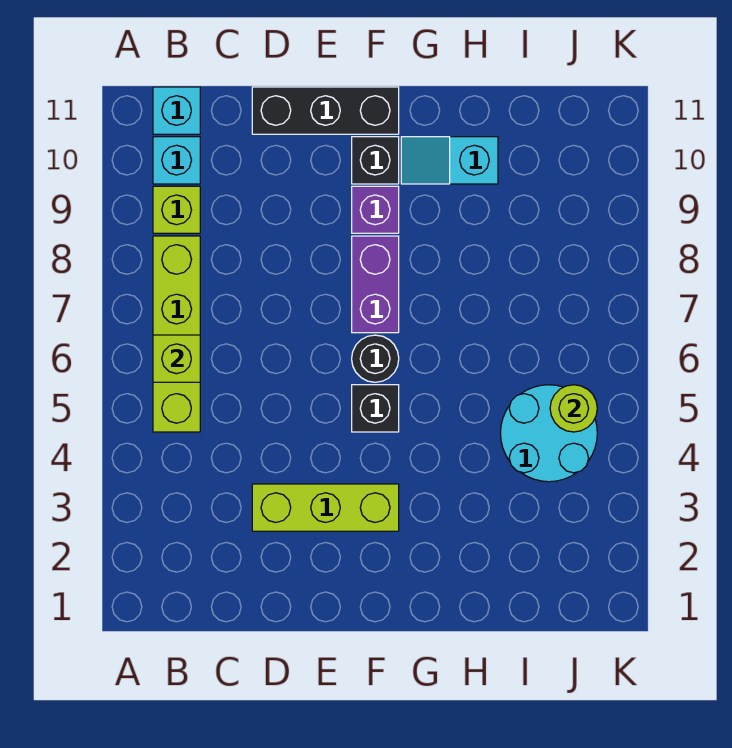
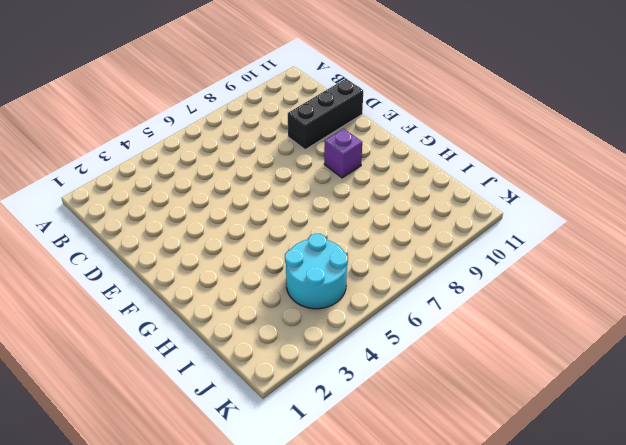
black brick D9:D11 level 1 -> black brick D11:F11 level 1
none -> lime brick B5:B8 level 1
none -> lime brick B9 level 1
none -> cyan brick B10 level 1

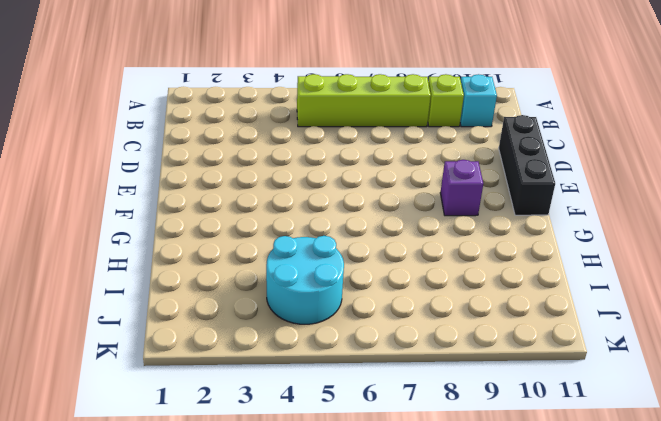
none -> cyan brick B11 level 1
none -> lime brick D3:F3 level 1
none -> black brick F5 level 1

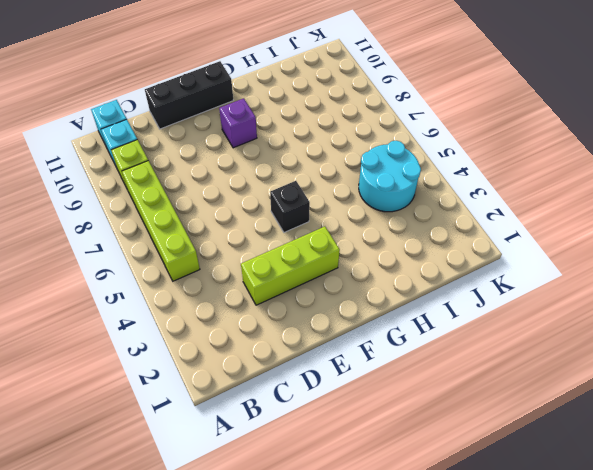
none -> black round brick F6 level 1
none -> purple brick F7:F8 level 1
none -> black brick F10 level 1

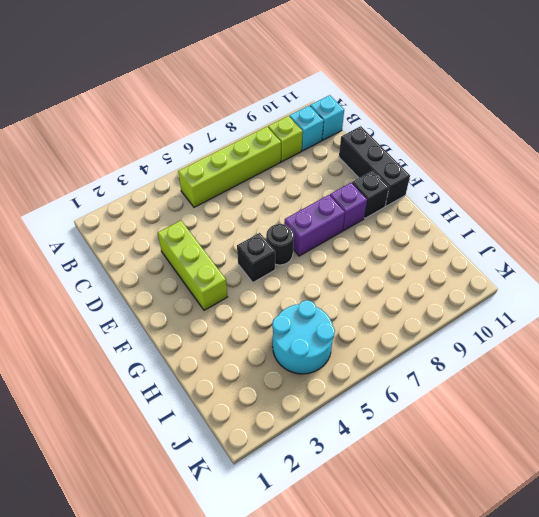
none -> cyan slope G10:H10 level 1 top H
none -> lime brick B6 level 2
none -> lime round brick J5 level 2

